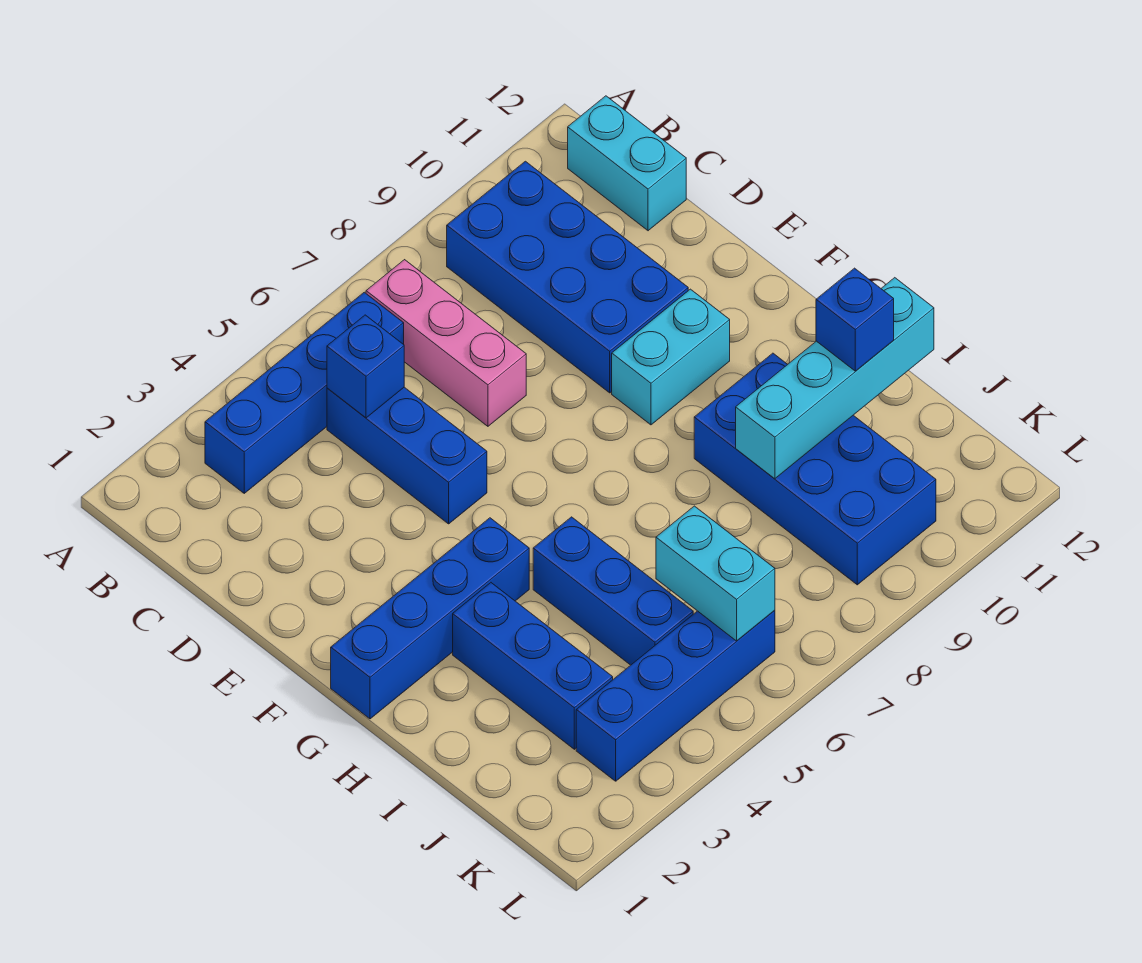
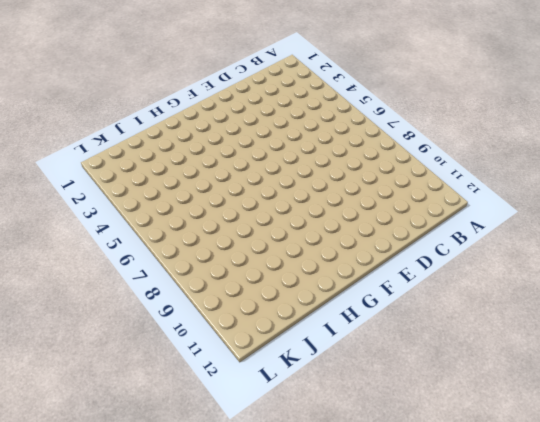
none -> blue brick B3:B6 level 1
none -> pink brick B7:D7 level 1
none -> blue brick B9:E10 level 1

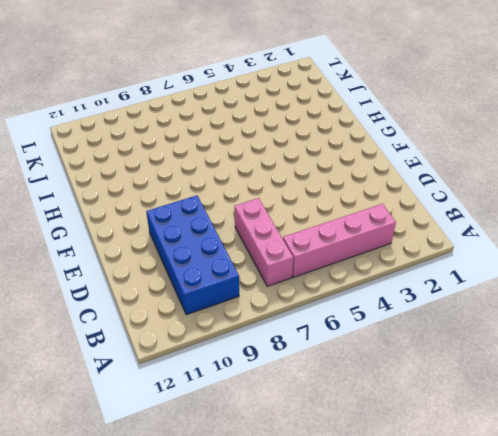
pink brick B3:B6 level 1 -> blue brick B3:B6 level 1
none -> cyan brick B12:C12 level 1
none -> blue brick C5:E5 level 1
none -> cyan brick F9:F10 level 1

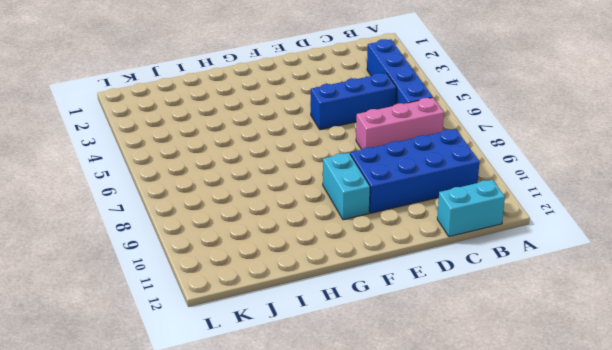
none -> blue brick G1:G4 level 1
none -> blue brick H3:J3 level 1
none -> blue brick H5:J5 level 1

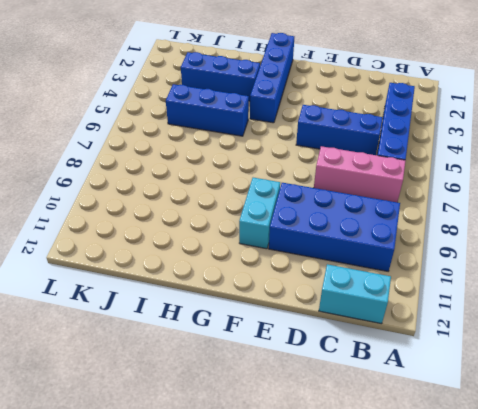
none -> blue brick H9:K10 level 1
none -> blue brick K3:K6 level 1
none -> blue brick C5 level 2

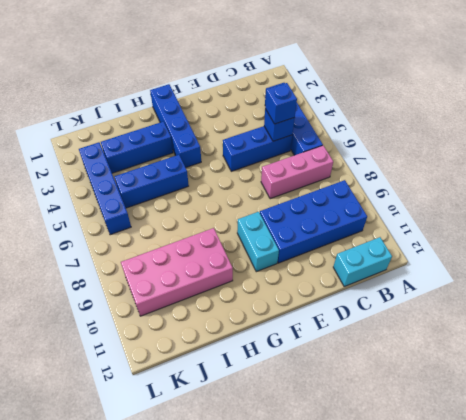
blue brick C5 level 3 -> blue brick I11 level 3
pink brick H9:K10 level 1 -> blue brick H9:K10 level 1
none -> cyan brick I9:I12 level 2
none -> cyan brick J6:K6 level 2

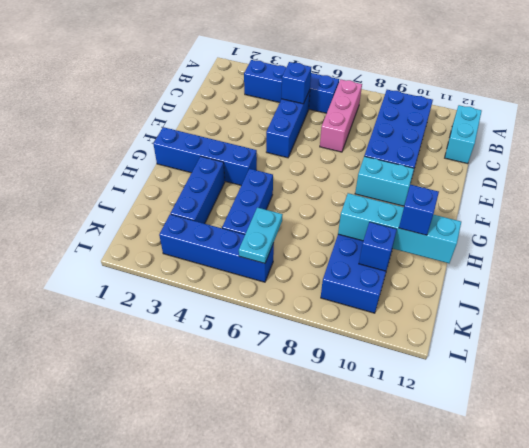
cyan plate J6:K6 level 2 -> cyan brick J6:K6 level 2
blue brick J10 level 2 -> none

